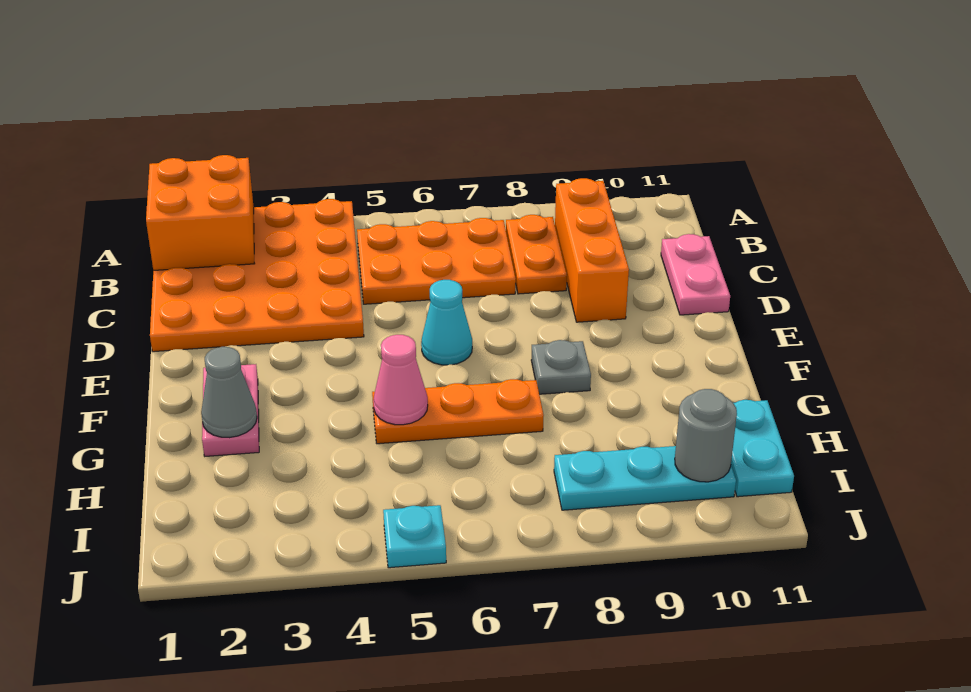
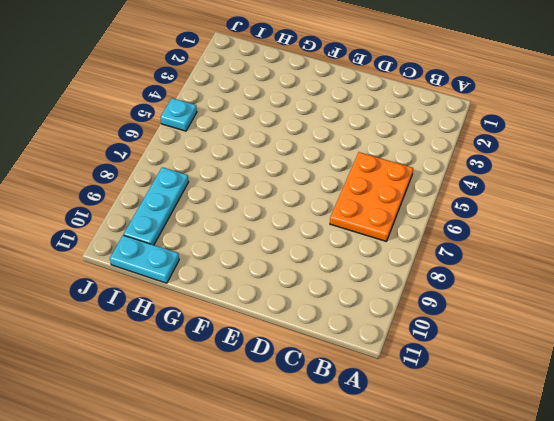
none -> orange plate A1:D4 level 1
none -> orange plate B8:C8 level 1
none -> orange brick B9:D9 level 1

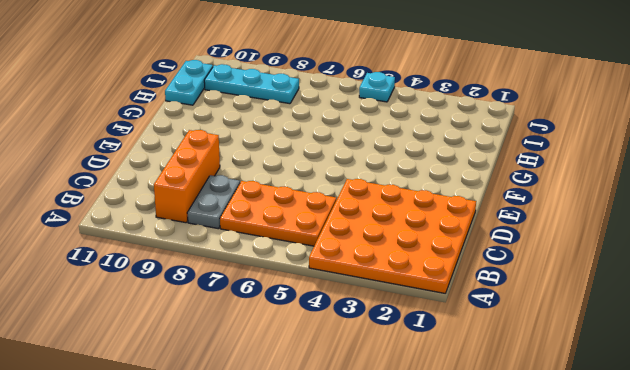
grey plate B8:C8 level 1 -> orange plate B8:C8 level 1
none -> pink plate C11:D11 level 1
none -> cyan cone E6 level 1
none -> pink plate F2:G2 level 1

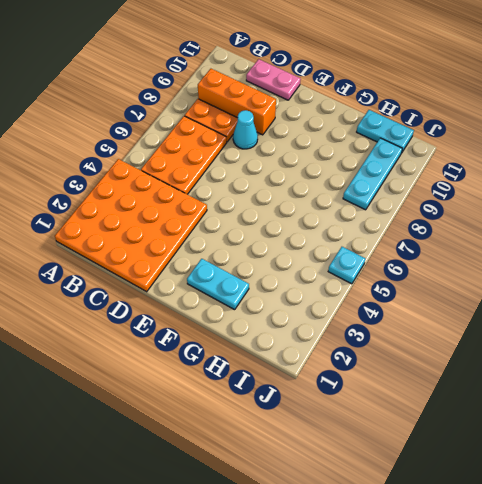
cyan cone D8 level 1 -> cyan cone E6 level 1
cyan plate F2:G2 level 1 -> pink plate F2:G2 level 1
none -> grey plate F8 level 1
none -> orange plate G5:G7 level 1
none -> orange brick A1:B2 level 2

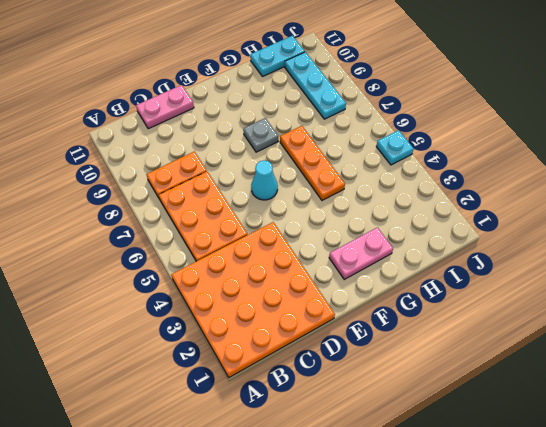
none -> orange brick B9:D9 level 1
none -> orange brick A1:B2 level 2
none -> grey cone G2 level 2

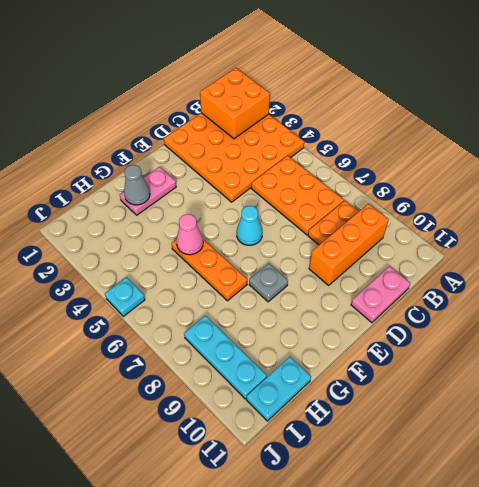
none -> grey round brick I10 level 2

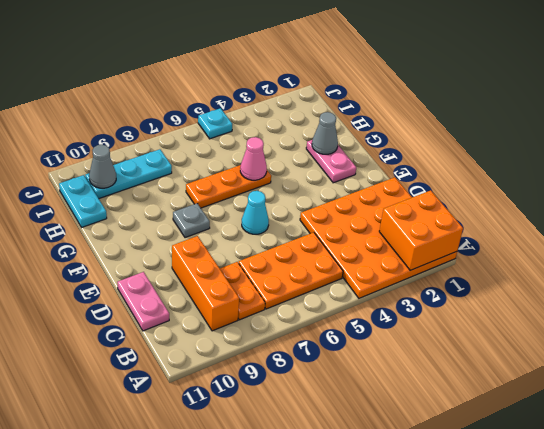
grey cone I10 level 2 -> grey round brick I10 level 2

